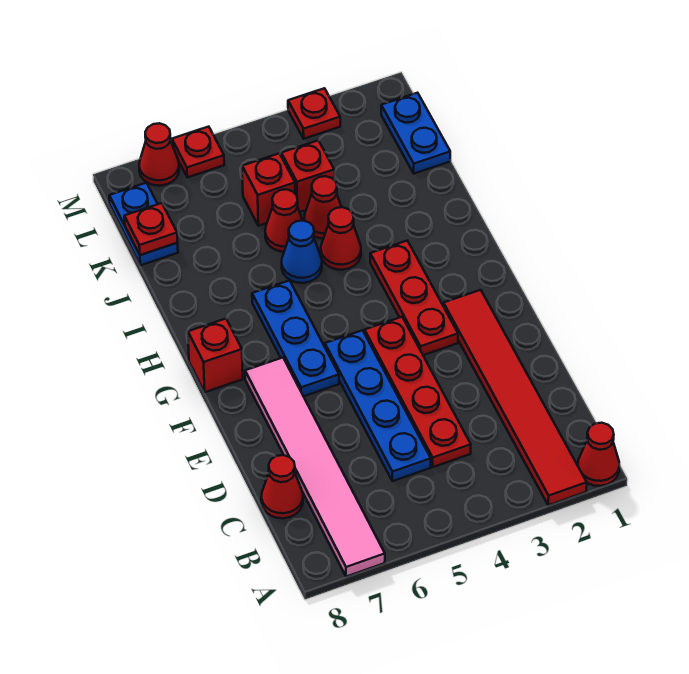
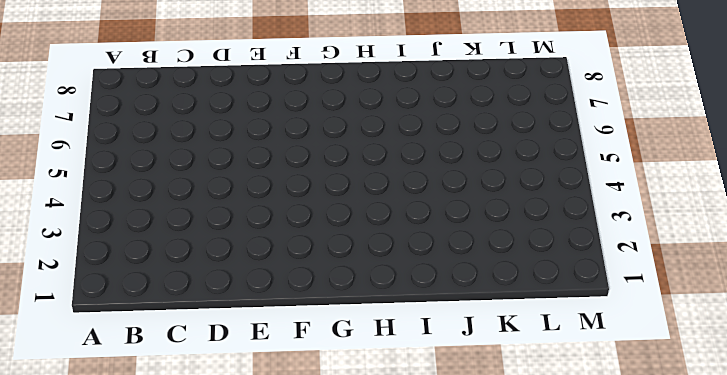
none -> red cone A1 level 1
none -> red tile A2:F2 level 1
none -> pink tile A7:F7 level 1

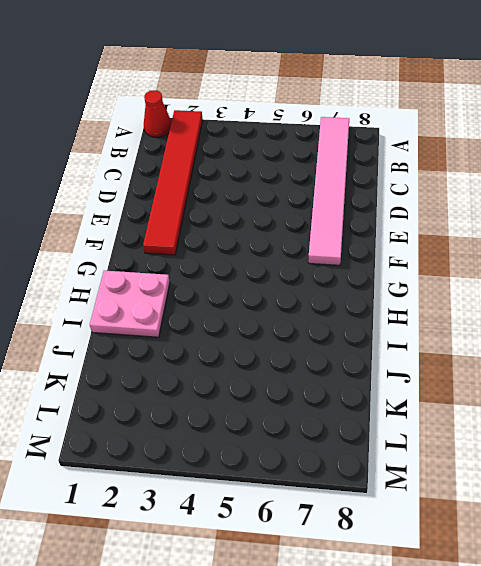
pink plate H1:I2 level 1 -> none
none -> red plate C4:F4 level 1
none -> blue plate C5:F5 level 1
none -> red cone C8 level 1

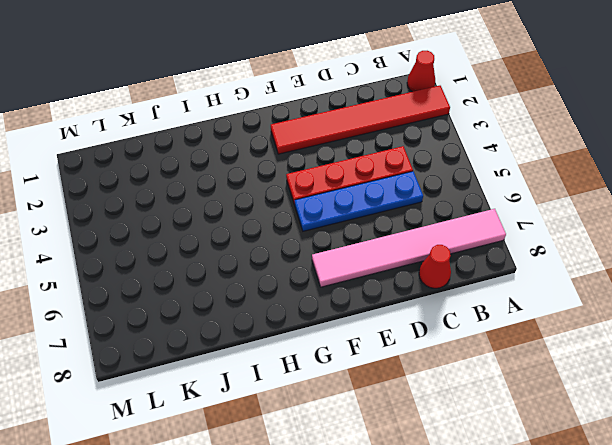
none -> red plate F3:H3 level 1
none -> blue plate F6:H6 level 1
none -> red brick G8 level 1

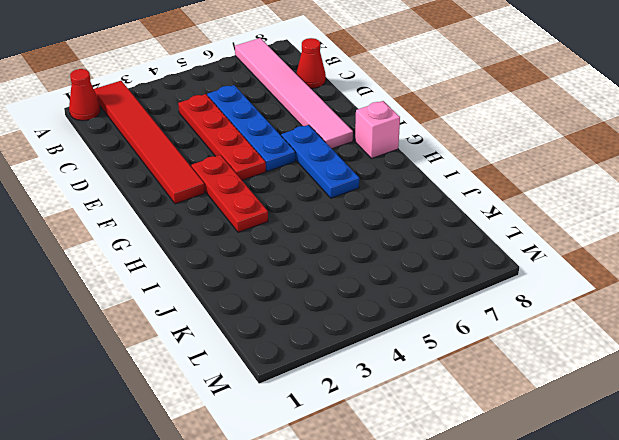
pink brick G8 level 1 -> red brick G8 level 1
none -> red cone I4 level 1
none -> blue cone I5 level 1
none -> red cone J4 level 1

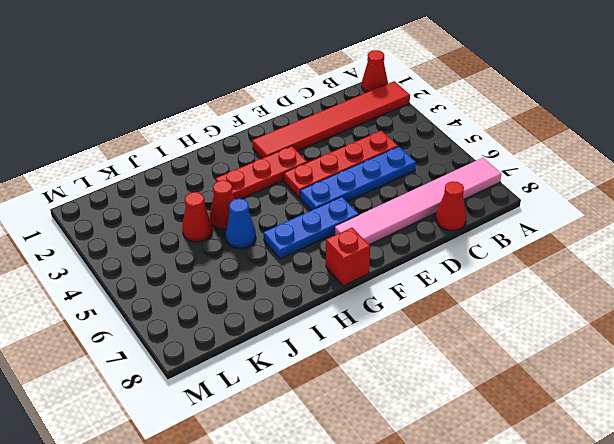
none -> red cone J5 level 1
none -> blue plate K1:L1 level 1
none -> red brick K4 level 1

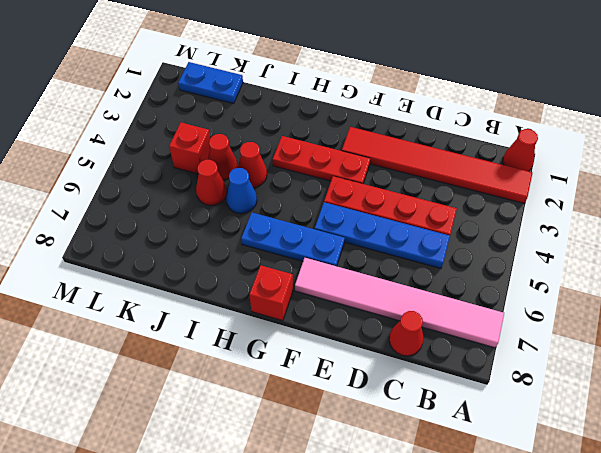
none -> red brick K5 level 1
none -> blue plate K8:L8 level 1
none -> red plate M3 level 1

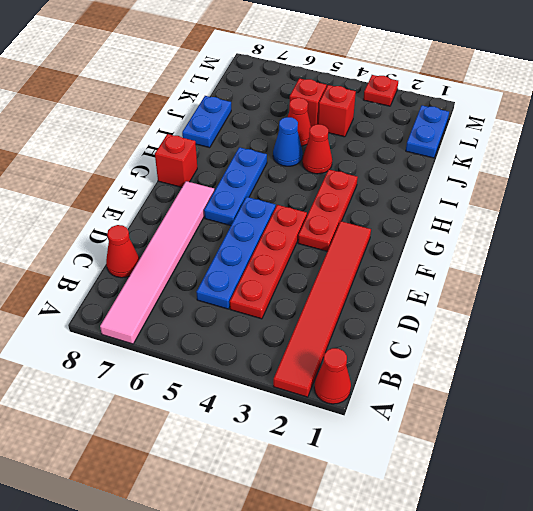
blue plate I8:J8 level 1 -> blue plate K8:L8 level 1
none -> red cone J4 level 1
none -> red plate M6 level 1
none -> red cone M7 level 1

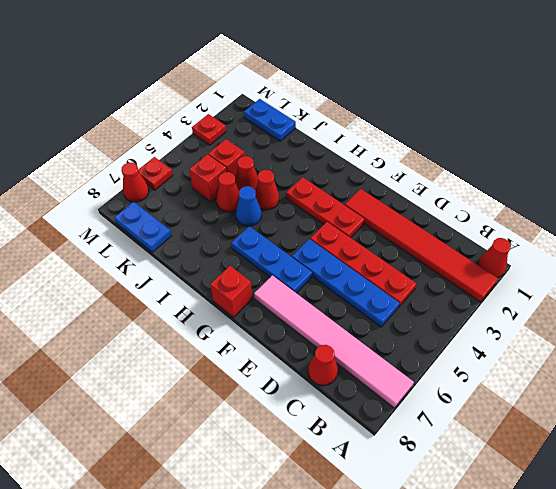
none -> red plate K8 level 2

